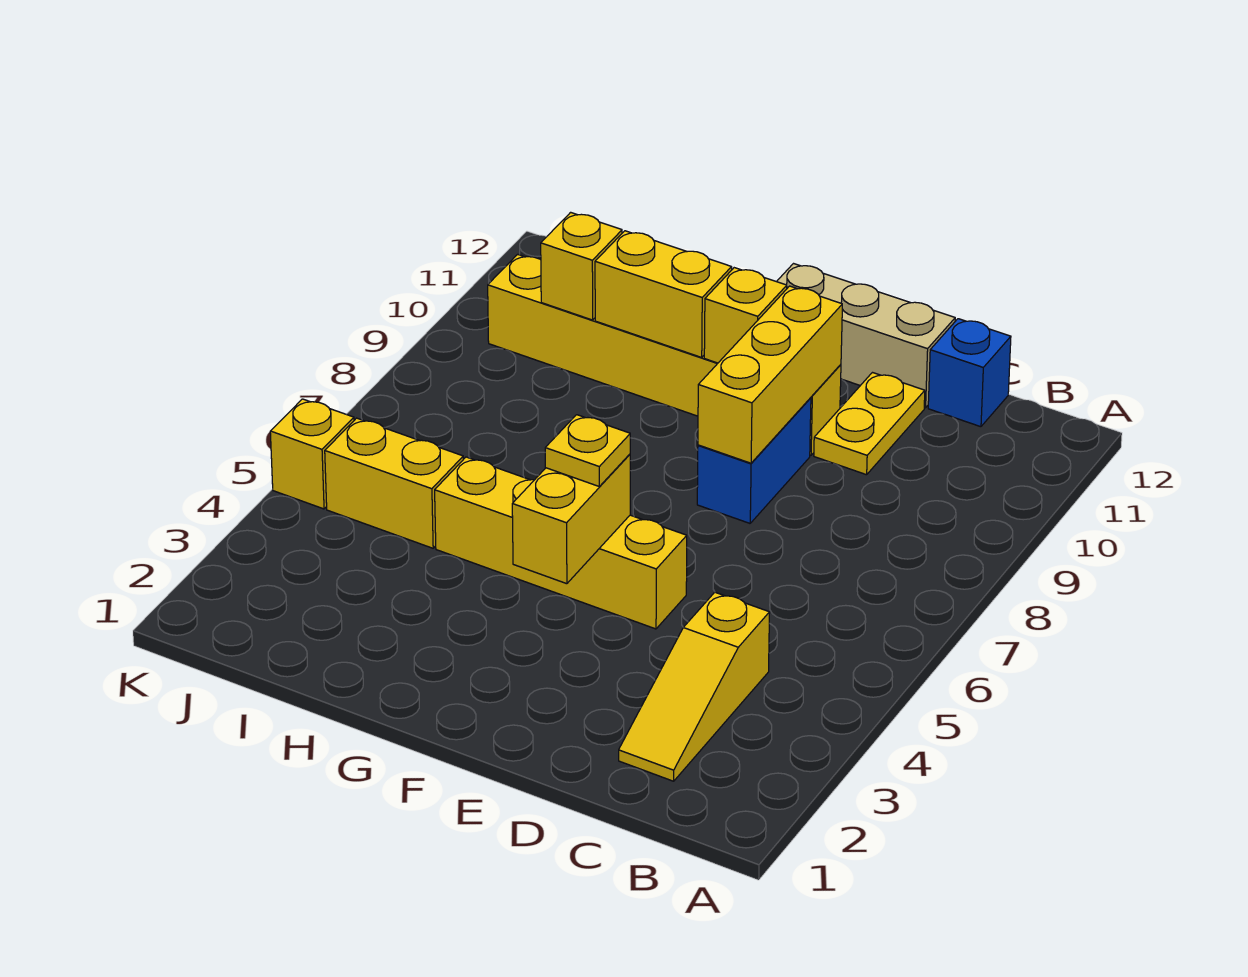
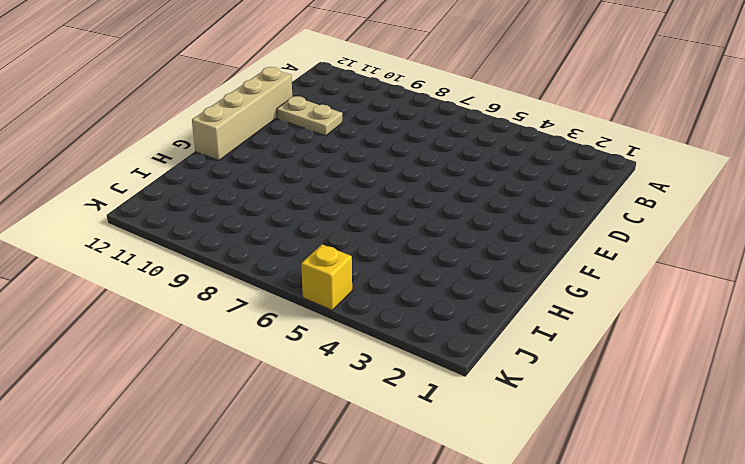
tan plate D10:D11 level 1 -> yellow plate D10:D11 level 1
tan brick D12:G12 level 1 -> tan brick D12:F12 level 1
none -> yellow slope C2:C4 level 1 top 4
none -> blue brick C12 level 1
none -> yellow brick E5:H5 level 1

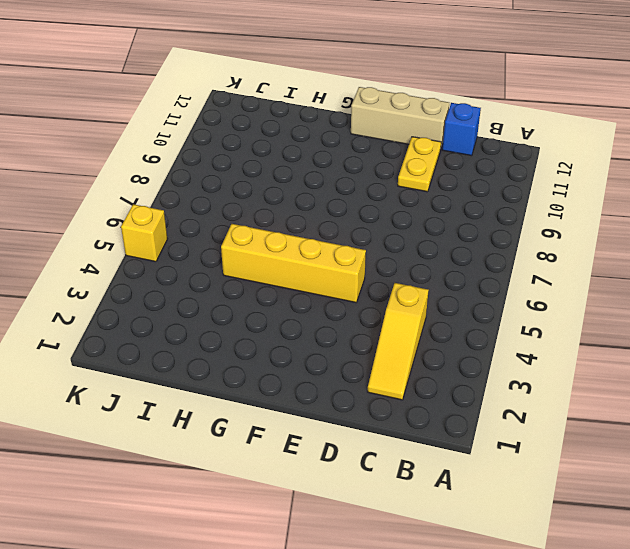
none -> blue brick E8:E9 level 1
none -> yellow brick E10:J10 level 1
none -> yellow brick I5:J5 level 1

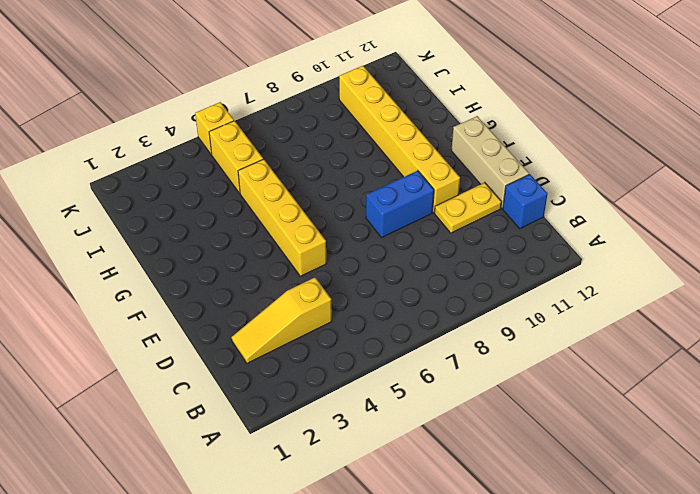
none -> yellow brick E8:E10 level 2
none -> yellow brick F4:F5 level 2
none -> yellow brick F10 level 2

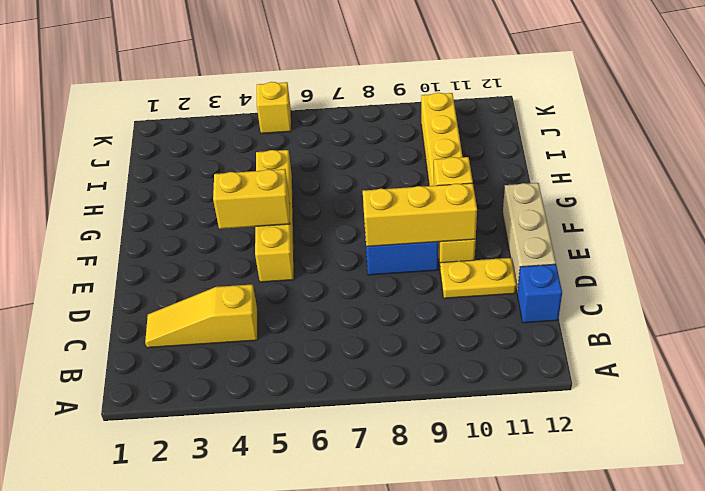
none -> yellow brick I5:J5 level 1
none -> yellow brick G10:H10 level 2
none -> yellow brick I10 level 2

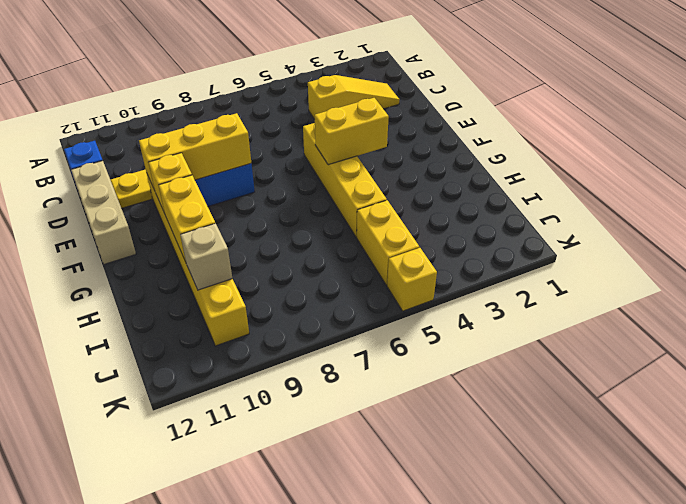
tan brick I10 level 2 -> yellow brick I10 level 2
none -> yellow plate F5 level 3

